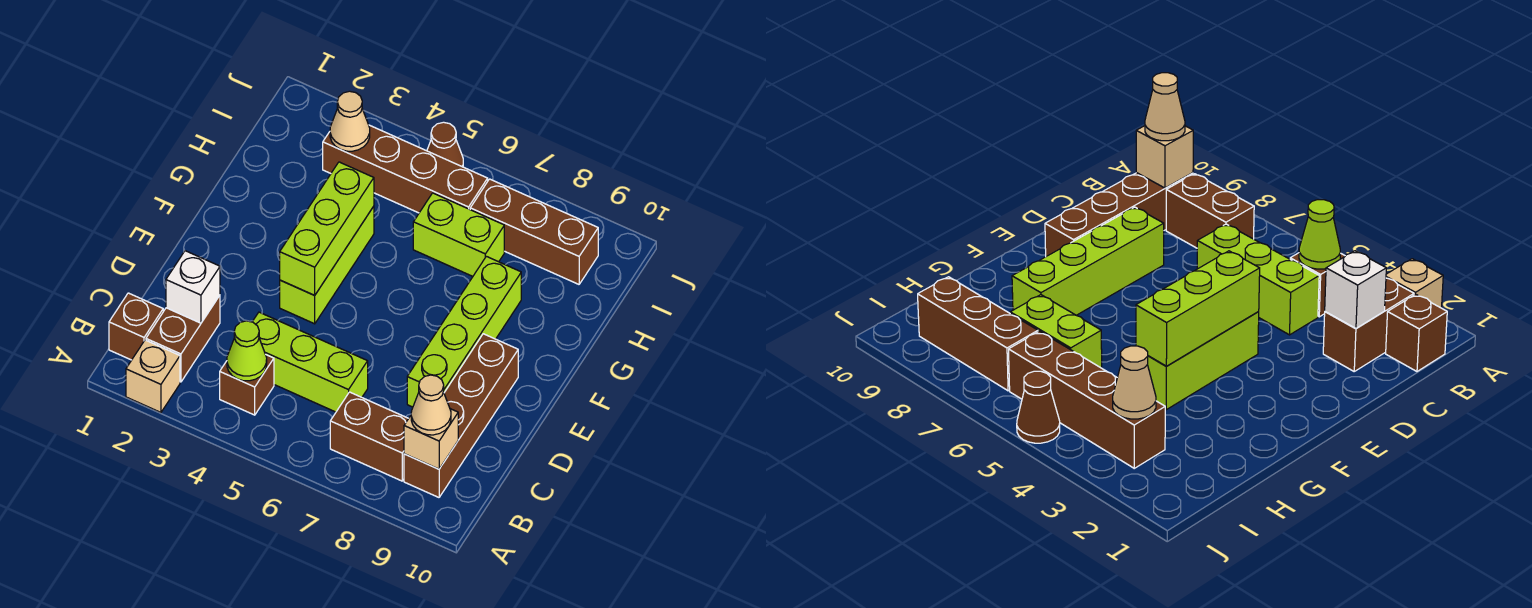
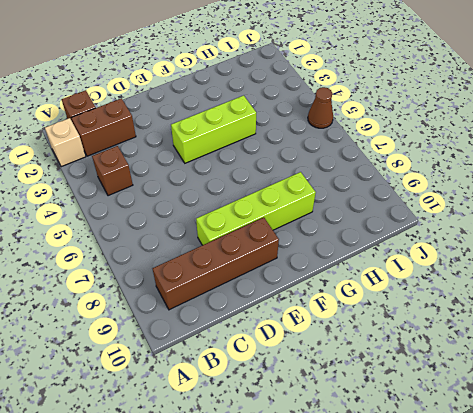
none -> brown brick B7:B8 level 1
none -> lime brick C4:C6 level 1
none -> lime brick H6:H7 level 1

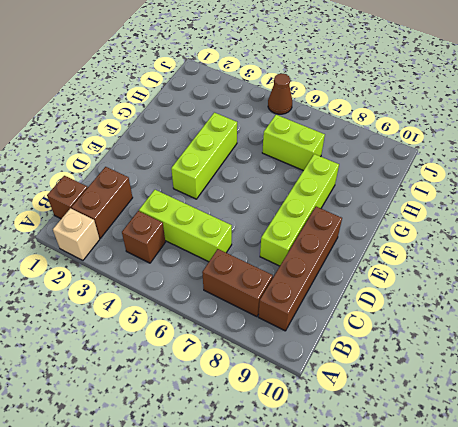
none -> brown brick I3:I6 level 1
none -> brown brick I7:I9 level 1
none -> lime cone B4 level 2

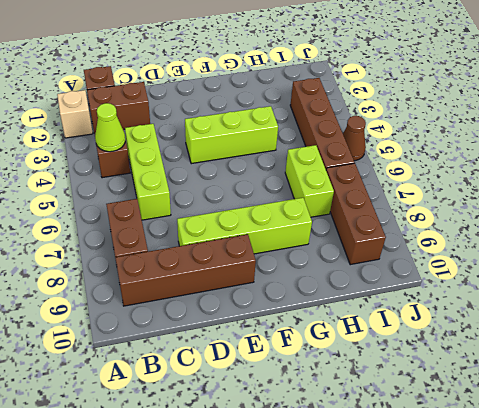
none -> tan brick B9 level 2
none -> white brick C2 level 2
none -> lime brick E4:G4 level 2

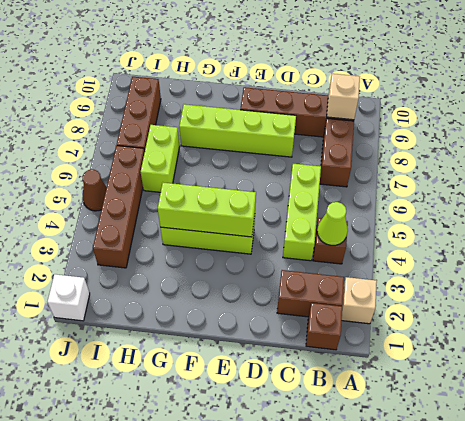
white brick J1 level 1 -> white brick C2 level 2
none -> tan cone I3 level 2
none -> tan cone B9 level 3

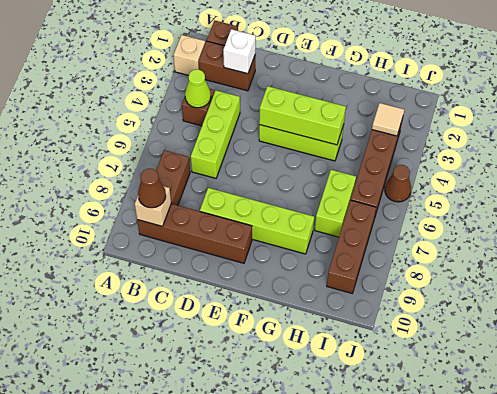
brown cone B9 level 3 -> tan cone B9 level 3
tan tile I3 level 2 -> tan cone I3 level 2

